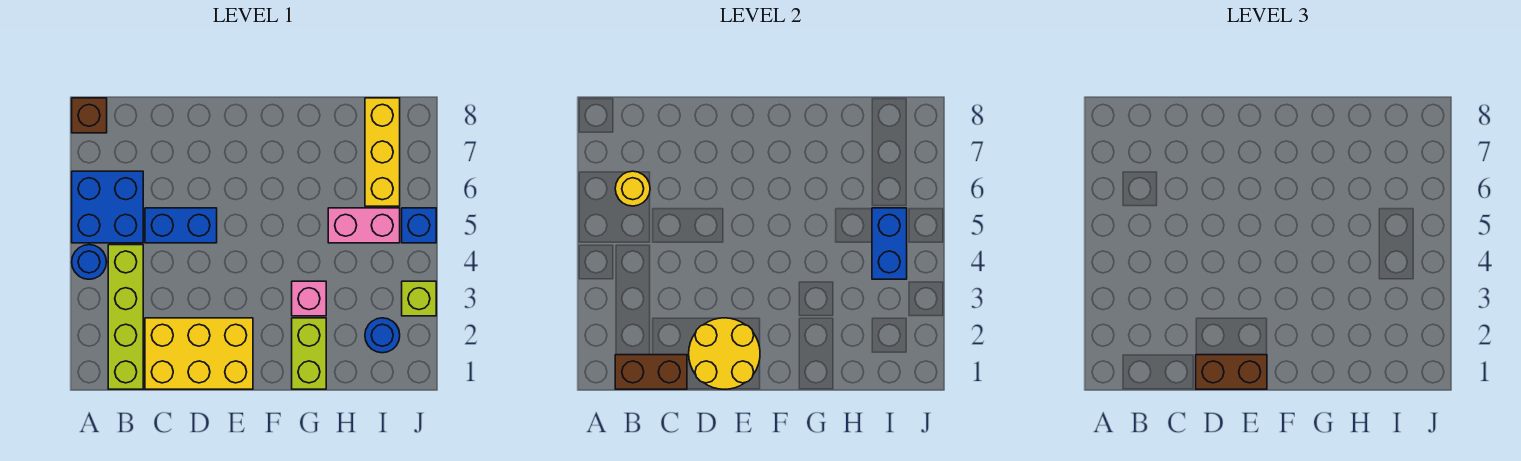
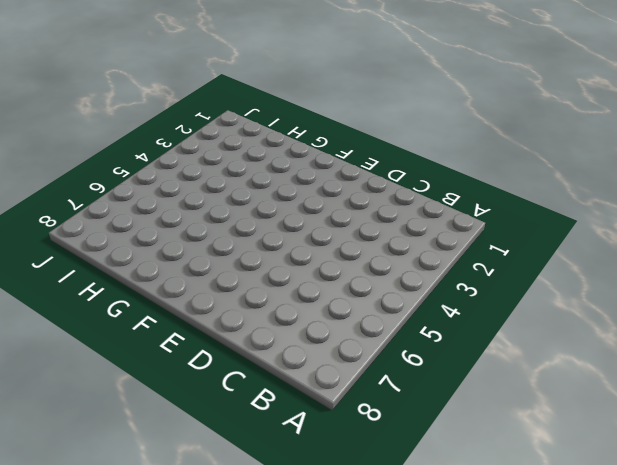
none -> blue round brick A4 level 1
none -> blue brick A5:B6 level 1
none -> brown brick A8 level 1

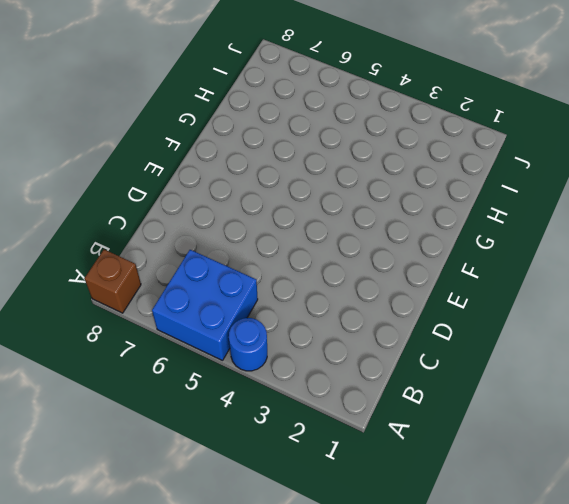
none -> lime brick B1:B4 level 1
none -> yellow brick C1:E2 level 1
none -> blue brick C5:D5 level 1

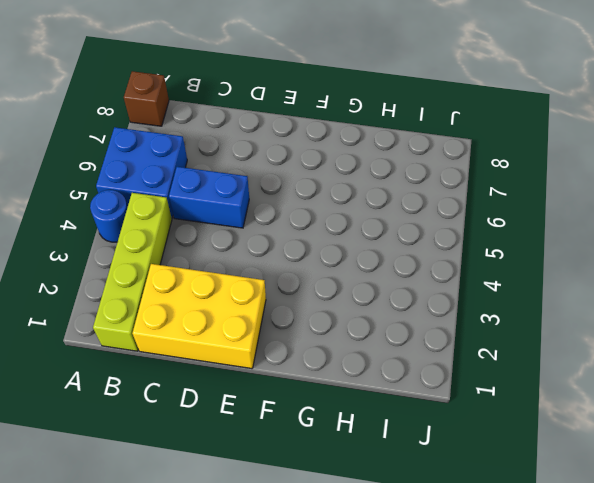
none -> lime brick G1:G2 level 1
none -> pink brick G3 level 1
none -> pink brick H5:I5 level 1

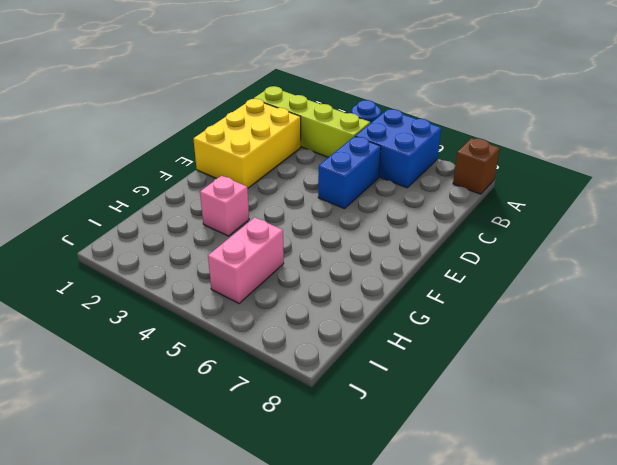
none -> lime brick G1:G2 level 1
none -> blue round brick I2 level 1
none -> yellow brick I6:I8 level 1

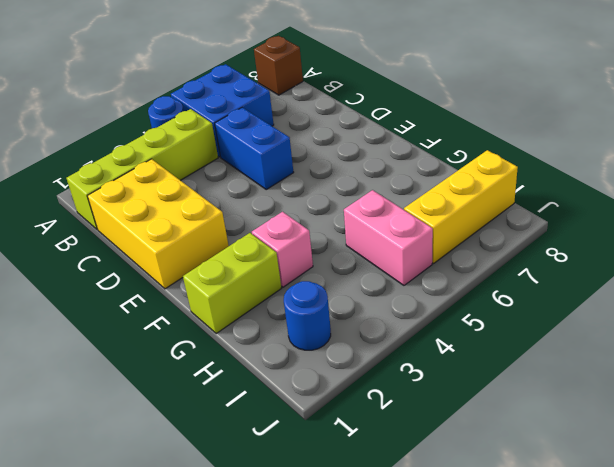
none -> lime brick J3 level 1
none -> blue brick J5 level 1
none -> brown brick B1:C1 level 2

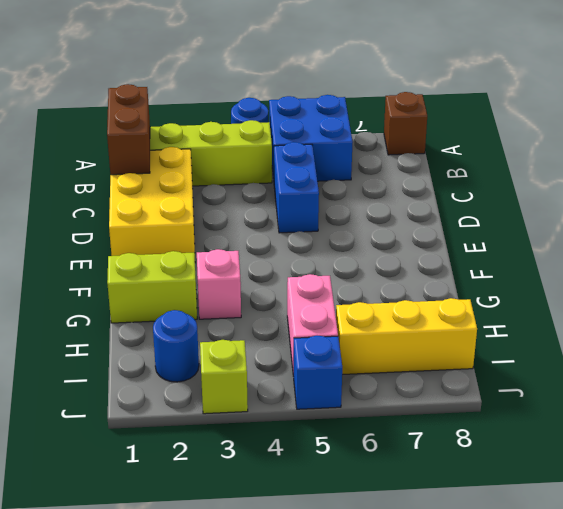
none -> yellow round brick B6 level 2
none -> yellow round brick D1:E2 level 2
none -> blue brick I4:I5 level 2

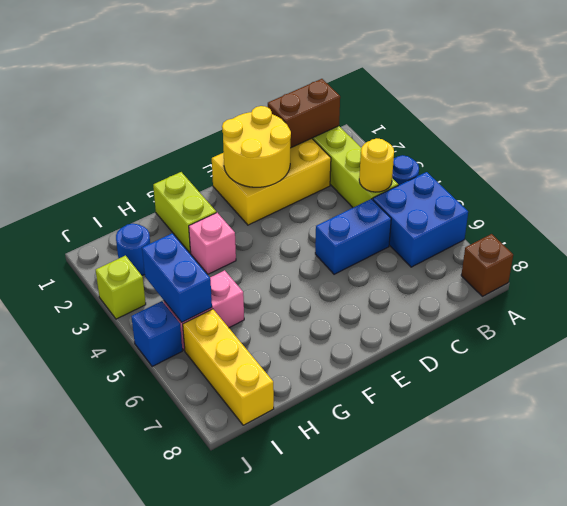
yellow round brick B4 level 2 -> yellow round brick B6 level 2
none -> brown brick D1:E1 level 3

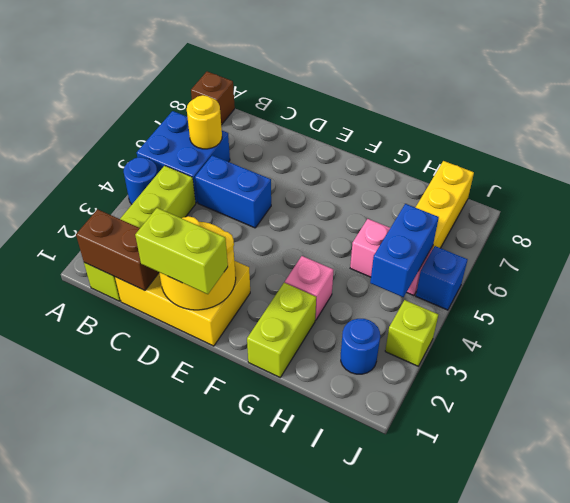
lime brick D1:E1 level 3 -> brown brick D1:E1 level 3

